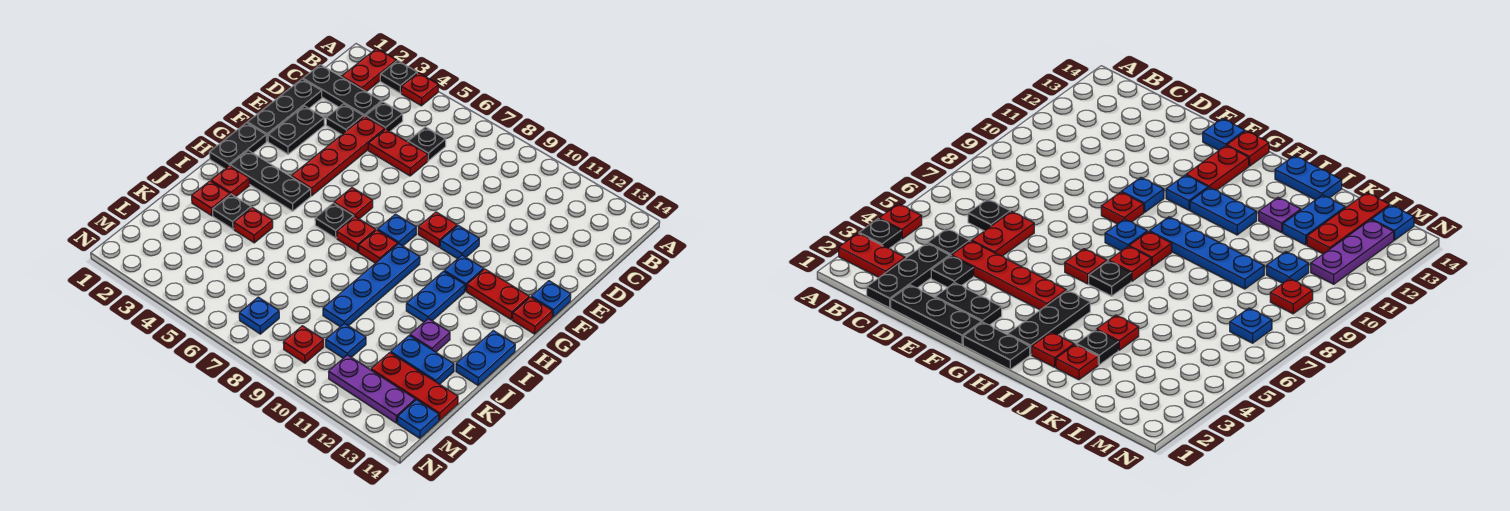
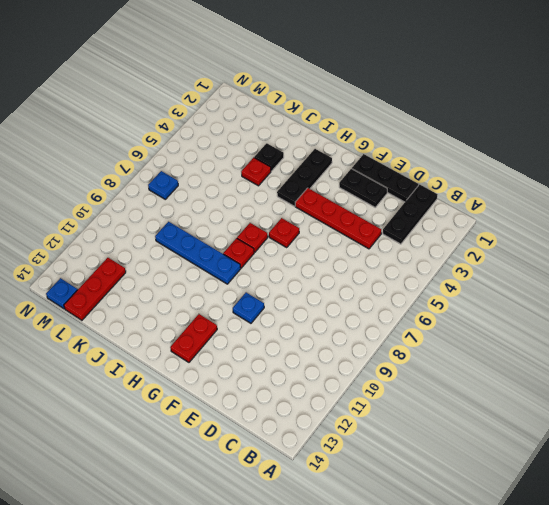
none -> red plate A2:B2 level 1
none -> black plate A3 level 1
none -> red plate A4 level 1
none -> black plate C4 level 1

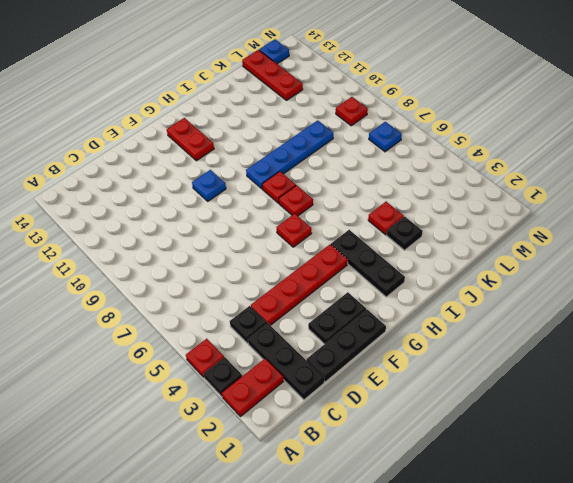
none -> black plate C6 level 1
none -> black plate D3 level 1
none -> red plate D5:D6 level 1
none -> red plate F9 level 1

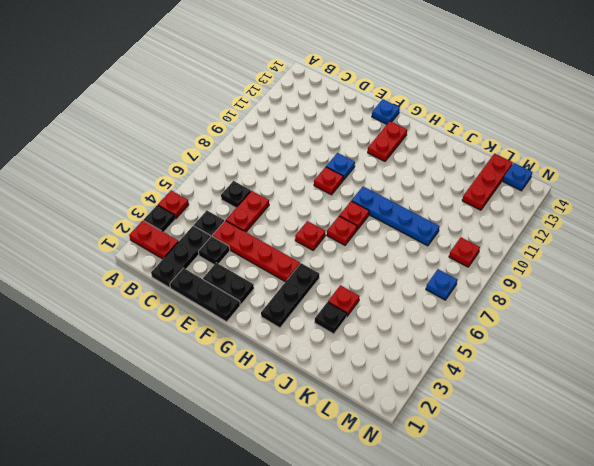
none -> black plate G1:H1 level 1
none -> blue plate G8 level 1
none -> blue plate G11 level 1
none -> red plate G14 level 1

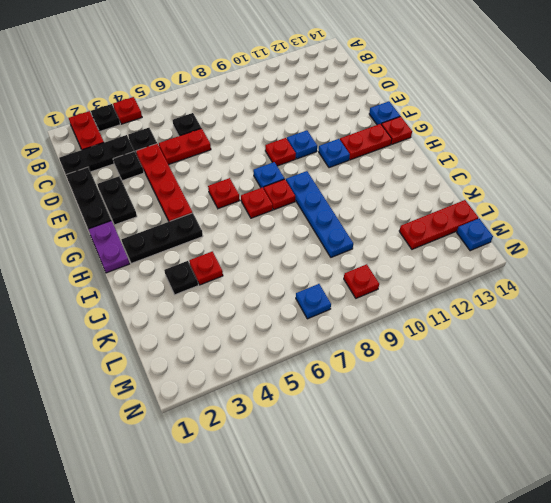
purple plate G1:H1 level 1 -> black plate G1:H1 level 1
none -> black plate H6 level 1
none -> blue plate H11:I11 level 1
none -> red plate I2 level 1
none -> blue plate I14:J14 level 1

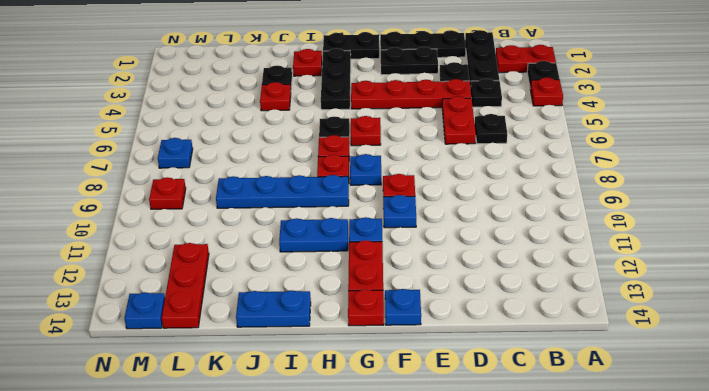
none -> red plate J2 level 1
none -> purple plate J12 level 1
none -> blue plate K12:K13 level 1
none -> blue plate L10 level 1

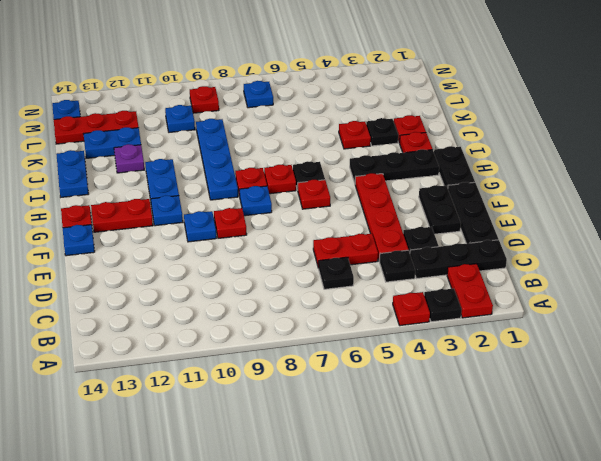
none -> purple plate M11:M13 level 1

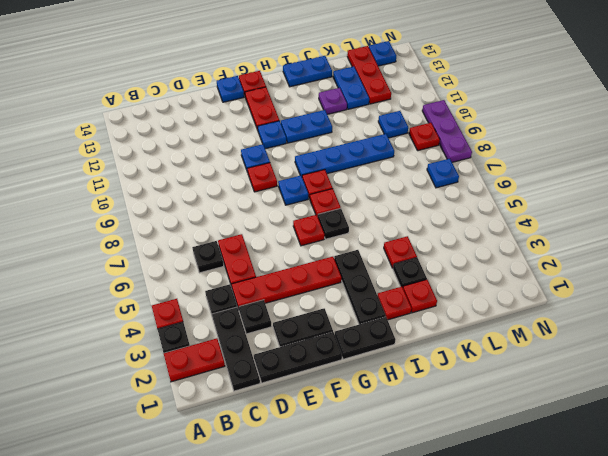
purple plate N8:N10 level 1 -> purple plate M11:M13 level 1

